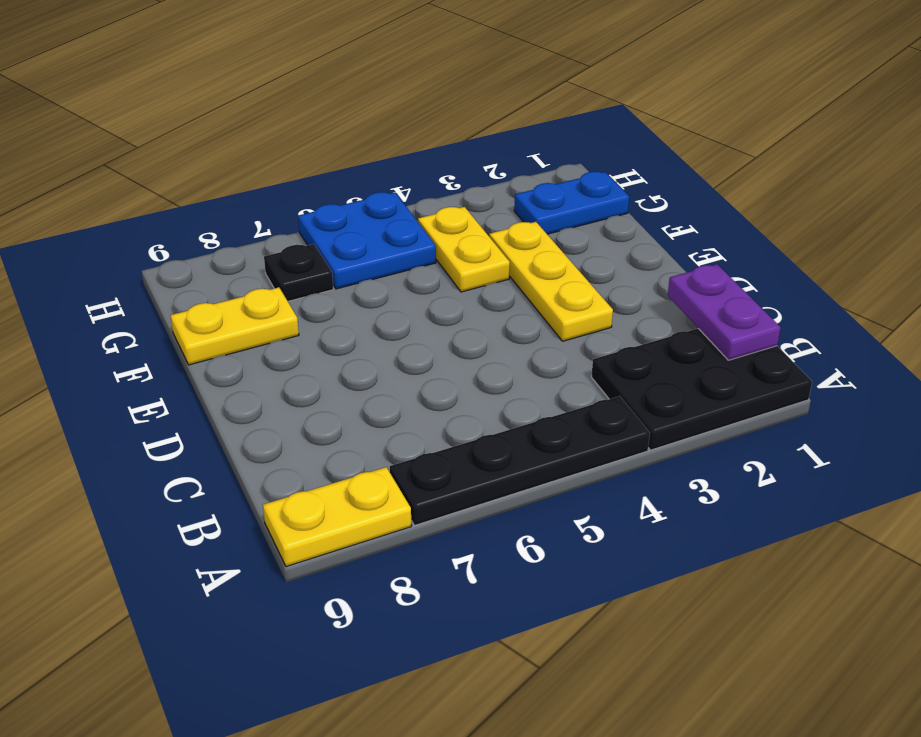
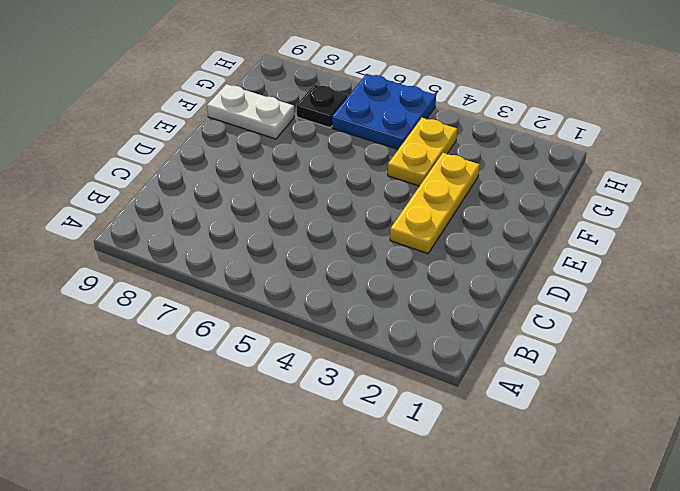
white plate F8:F9 level 1 -> yellow plate F8:F9 level 1
none -> black plate A1:B3 level 1
none -> black plate A4:A7 level 1

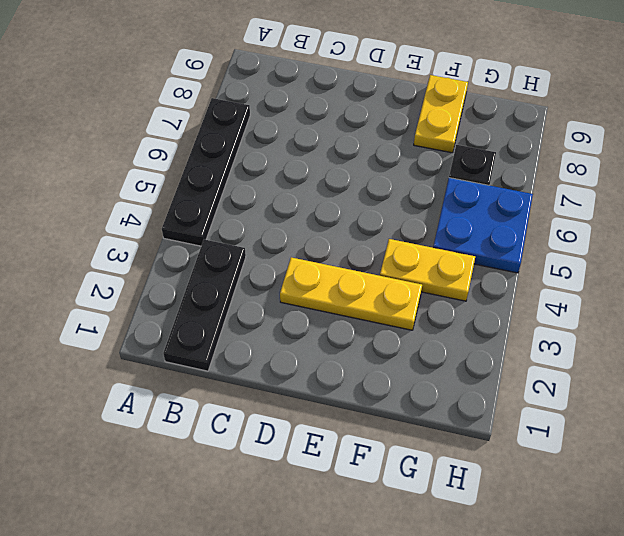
black plate B1:B3 level 1 -> black plate A1:B3 level 1
none -> yellow plate A8:A9 level 1
none -> blue plate G1:G2 level 1

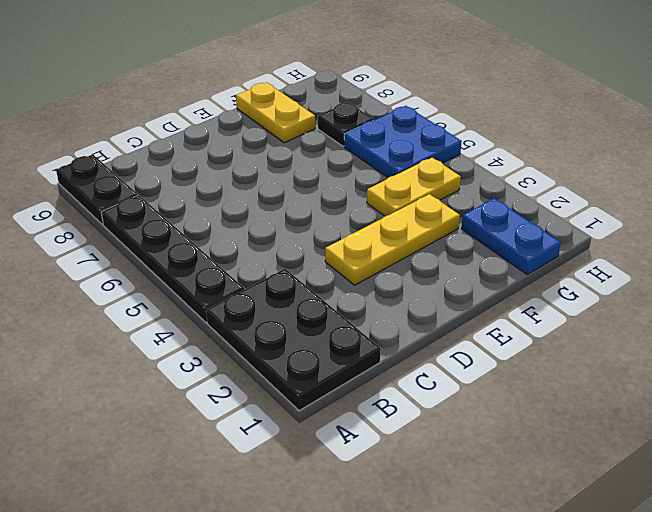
black plate A8:A9 level 1 -> yellow plate A8:A9 level 1
none -> purple plate B1:C1 level 2

